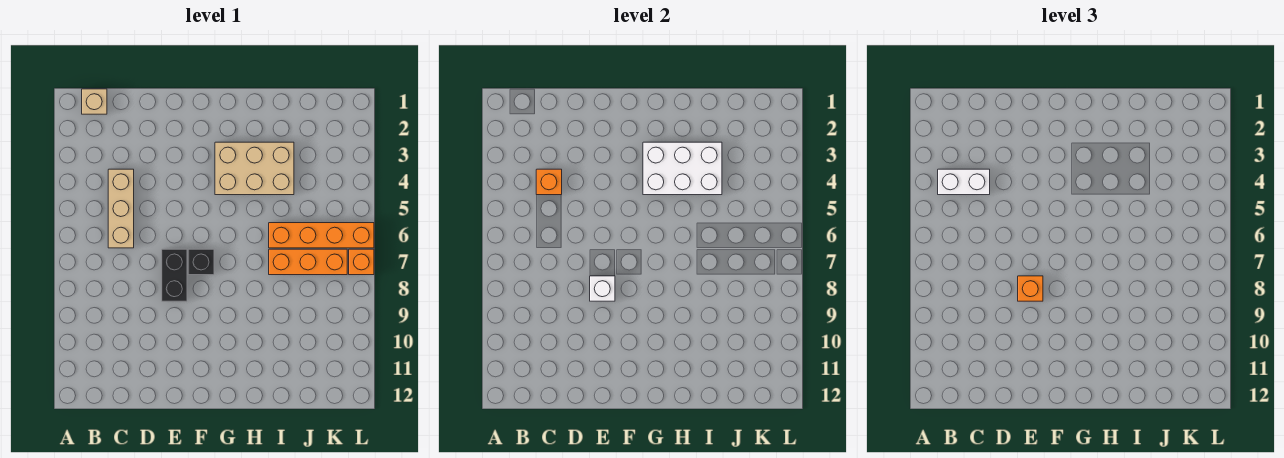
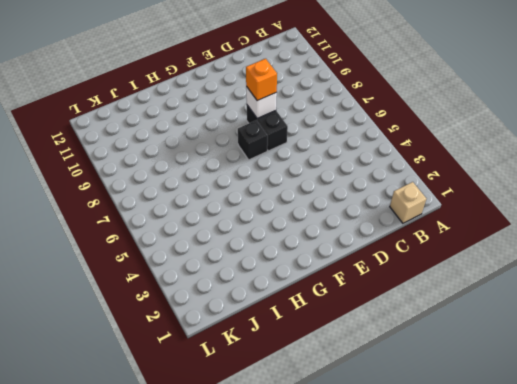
none -> tan brick C4:C6 level 1
none -> tan brick G3:I4 level 1
none -> orange brick I6:L6 level 1

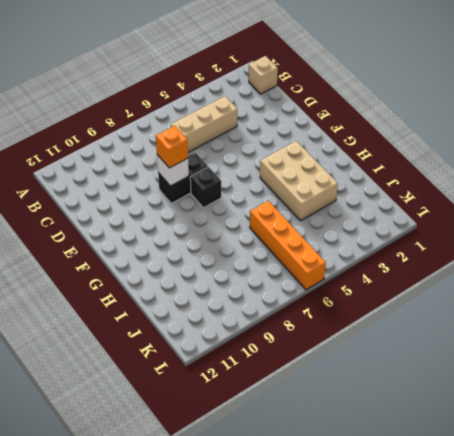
none -> orange brick I7:K7 level 1
none -> orange brick L7 level 1
none -> orange brick C4 level 2

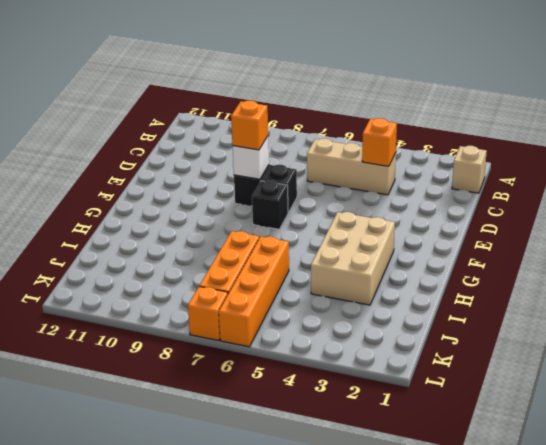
none -> white brick G3:I4 level 2
none -> white brick B4:C4 level 3

